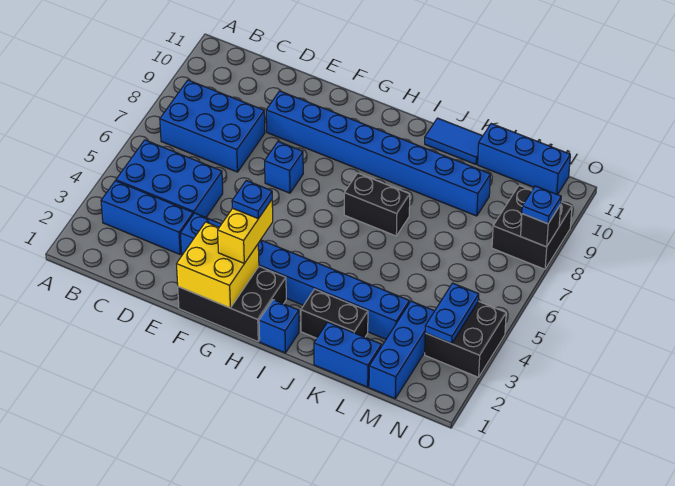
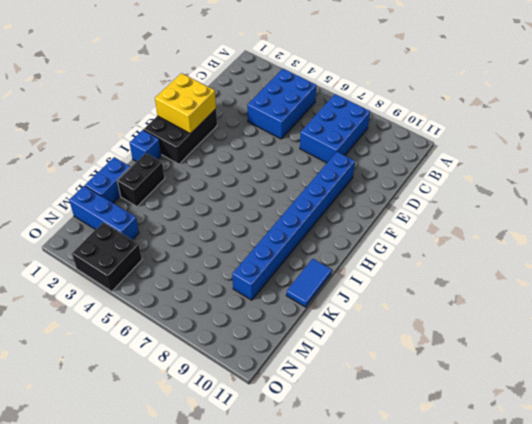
none -> blue brick B3:D3 level 1
none -> blue brick E3:L3 level 1
none -> blue brick F7 level 1

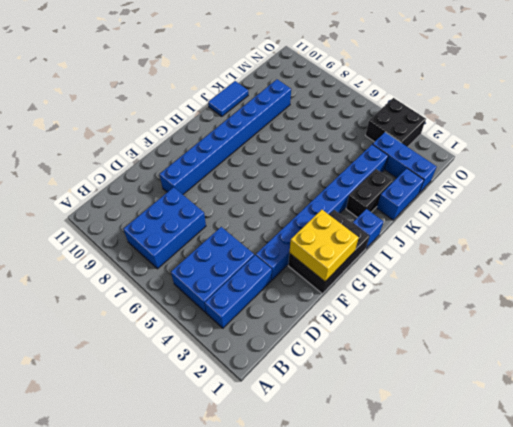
none -> blue brick F7 level 1
none -> black brick I7:J7 level 1
none -> blue brick L11:N11 level 1

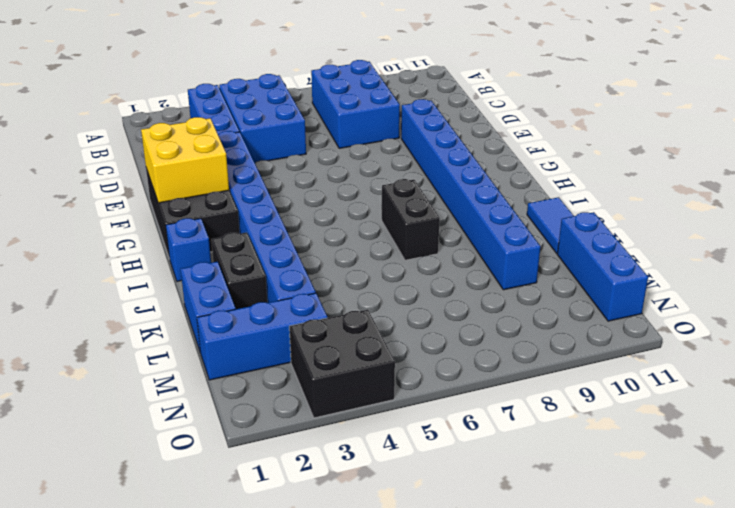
none -> blue brick F7 level 1
none -> black brick N8:O9 level 1
none -> blue plate N3:N4 level 2

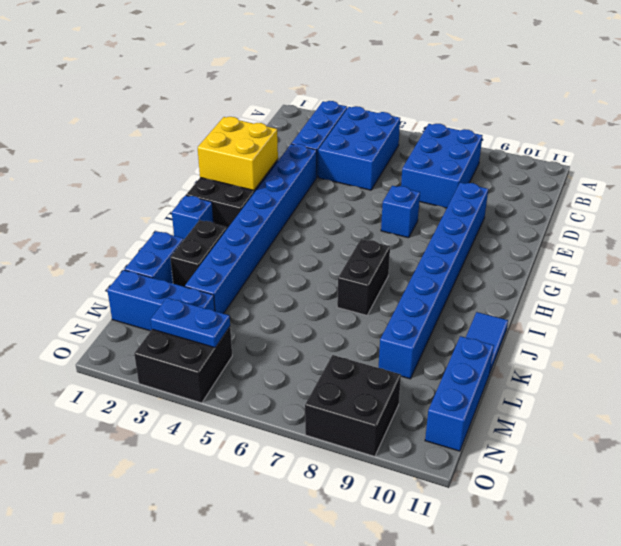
none -> black brick O8 level 2
none -> yellow brick G2:G3 level 3
none -> blue plate O8 level 3

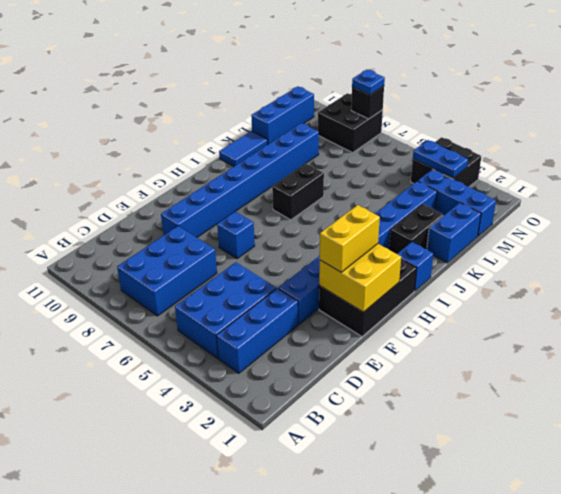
yellow brick F2:G2 level 3 -> yellow brick G2:G3 level 3
none -> blue plate G3 level 4

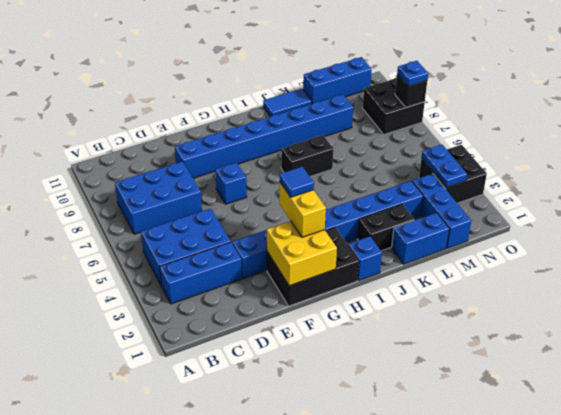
blue tile G3 level 4 -> blue plate G3 level 4

